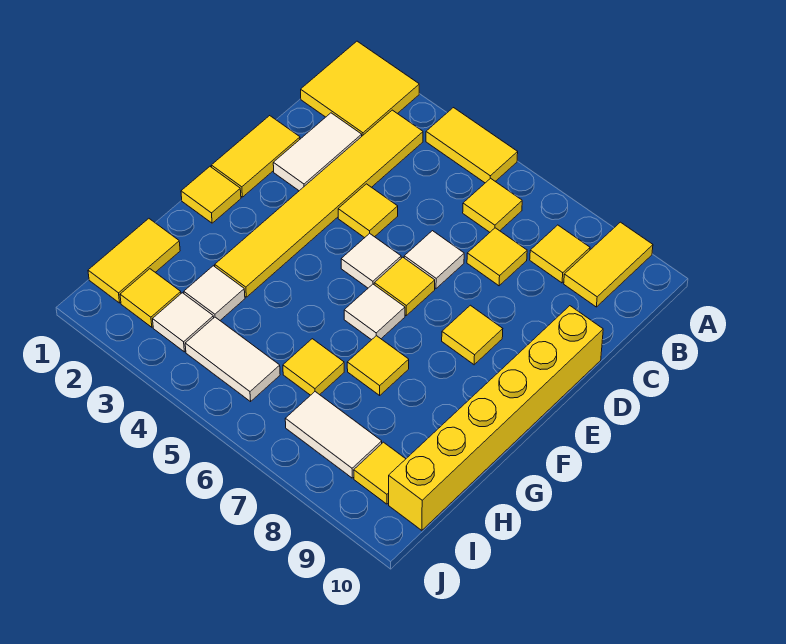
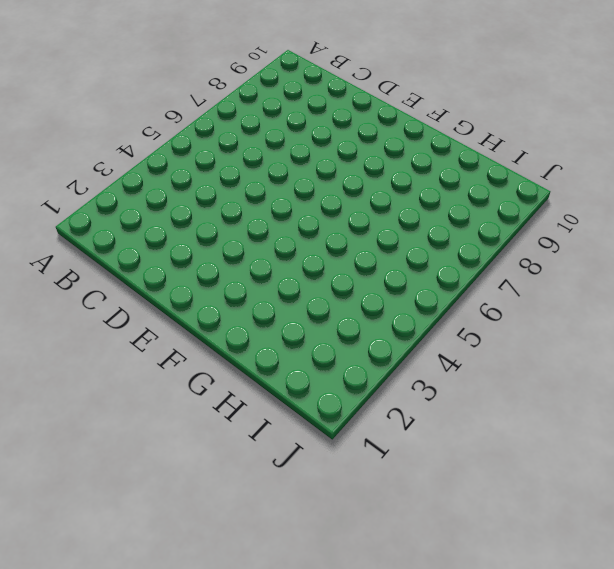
none -> yellow tile A1:B2 level 1
none -> yellow tile A4:A5 level 1
none -> yellow tile A9:B9 level 1

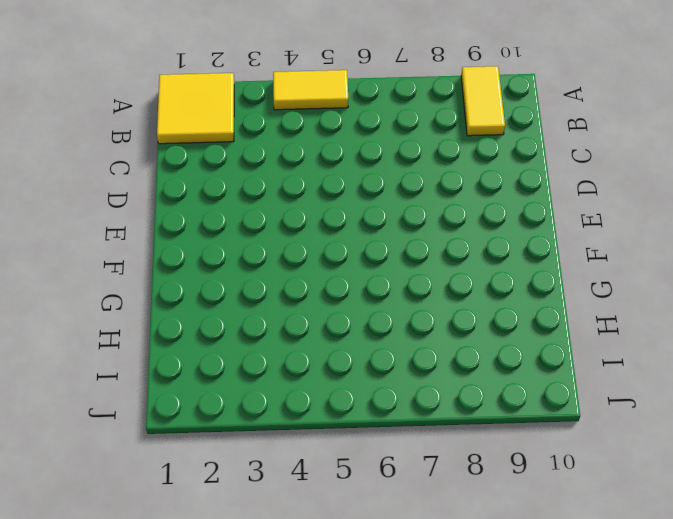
none -> yellow tile B3:G3 level 1
none -> yellow tile B6 level 1
none -> yellow tile B8 level 1

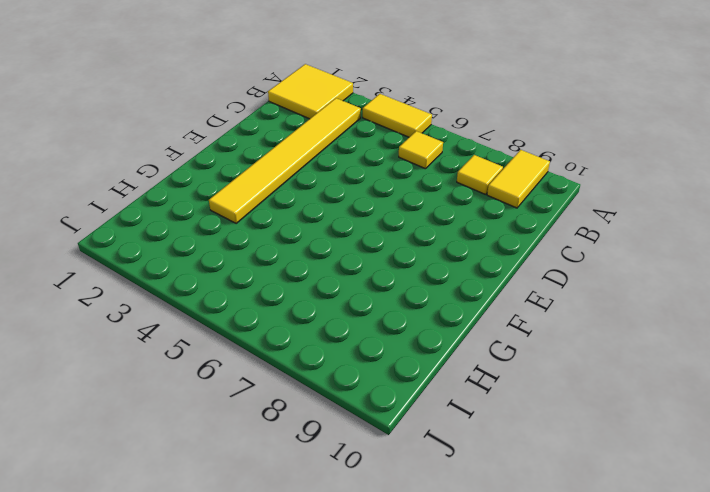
none -> white tile C2:D2 level 1
none -> yellow tile C7 level 1
none -> yellow tile D1:E1 level 1

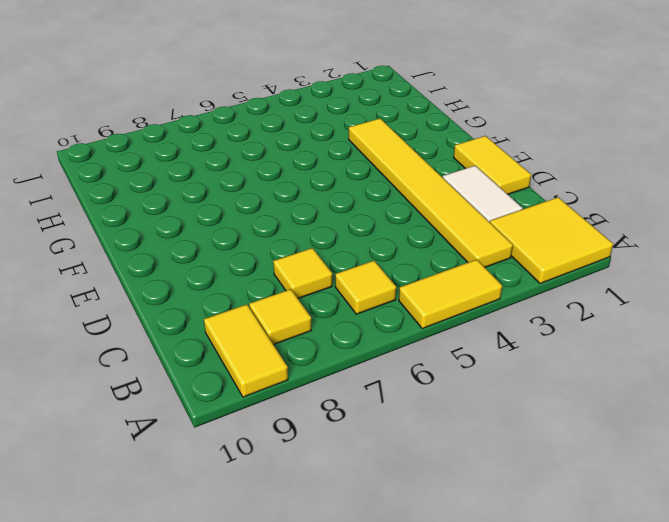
none -> yellow tile D4 level 1
none -> white tile D6 level 1
none -> yellow brick D10:I10 level 1

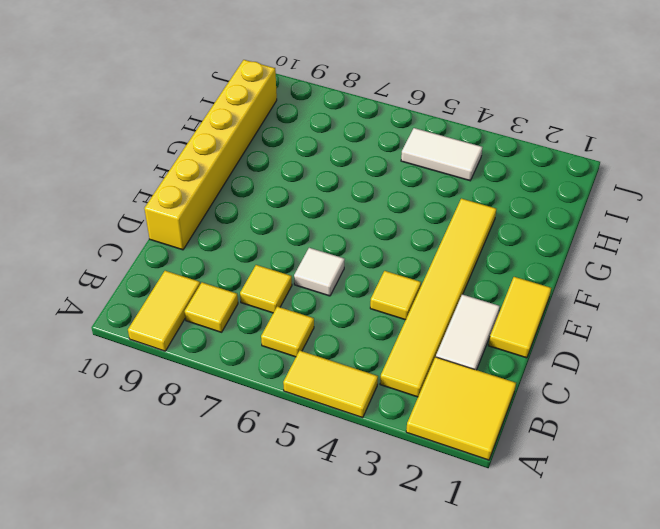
none -> white tile E5 level 1
none -> yellow tile E6 level 1
none -> yellow tile E8 level 1

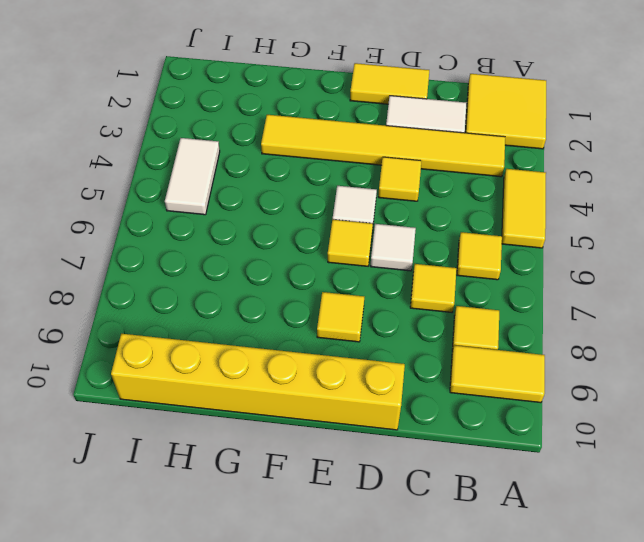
none -> yellow tile F1 level 1
none -> white tile F6 level 1
none -> yellow tile G7 level 1

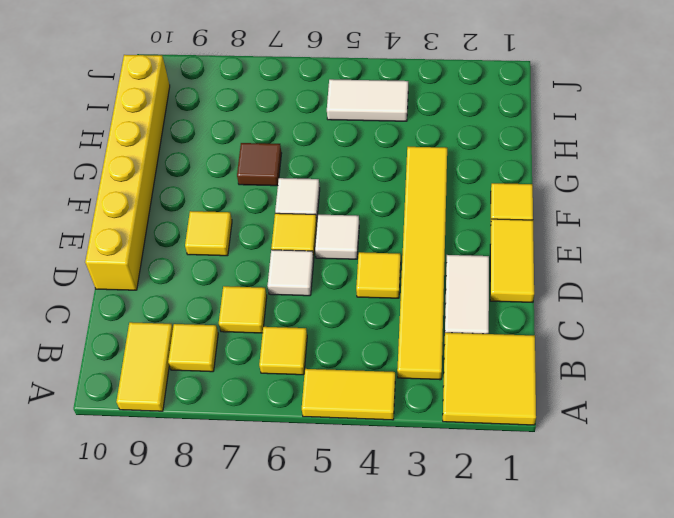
brown tile G7 level 1 -> yellow tile G7 level 1
none -> yellow tile H1:I1 level 1
none -> white tile H3 level 1
none -> yellow tile H6 level 1

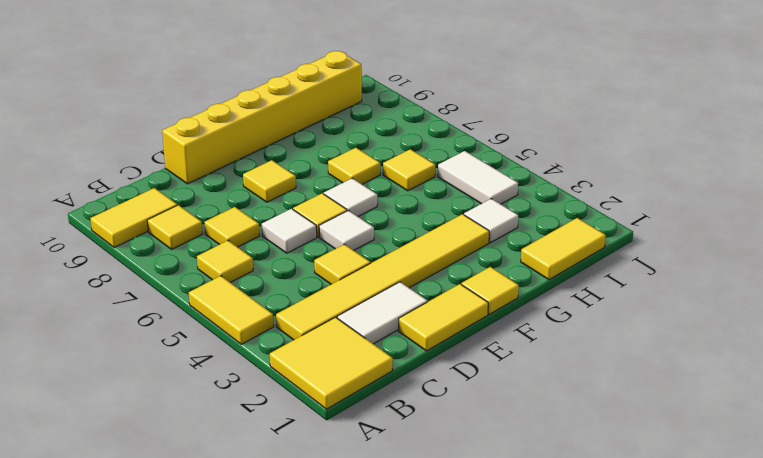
none -> yellow tile I2 level 1
none -> white tile I3 level 1
none -> white tile I7:I8 level 1

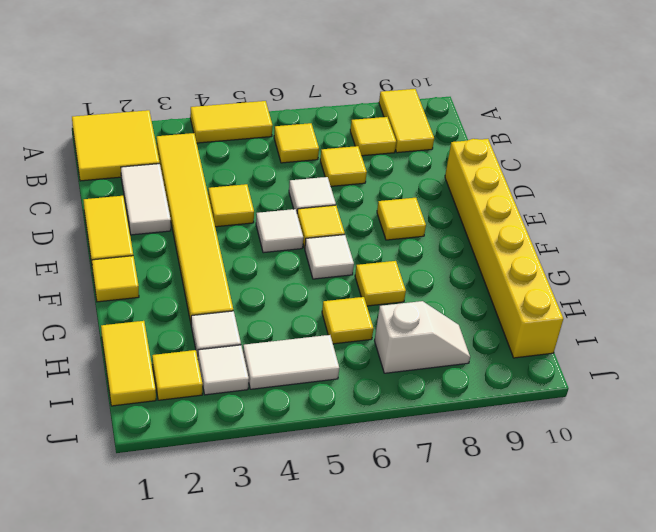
white slope I7:I8 level 1 top 7 -> white tile I7:I8 level 1
none -> yellow tile I9 level 1

